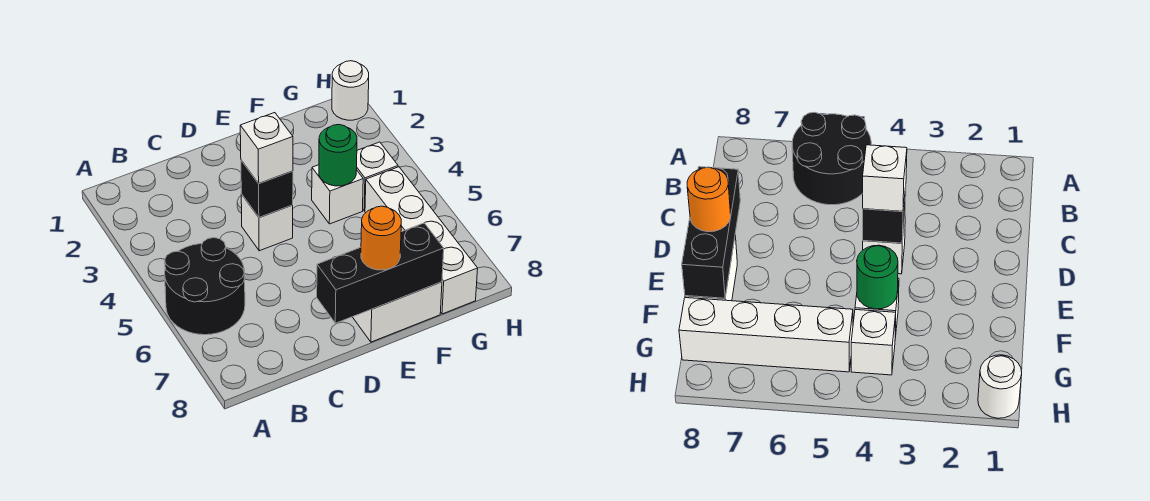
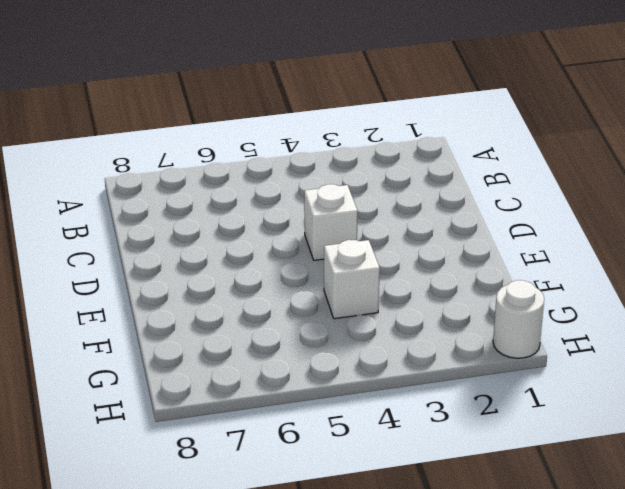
none -> black round brick A5:B6 level 1
none -> white brick E8:F8 level 1
none -> white brick G4 level 1

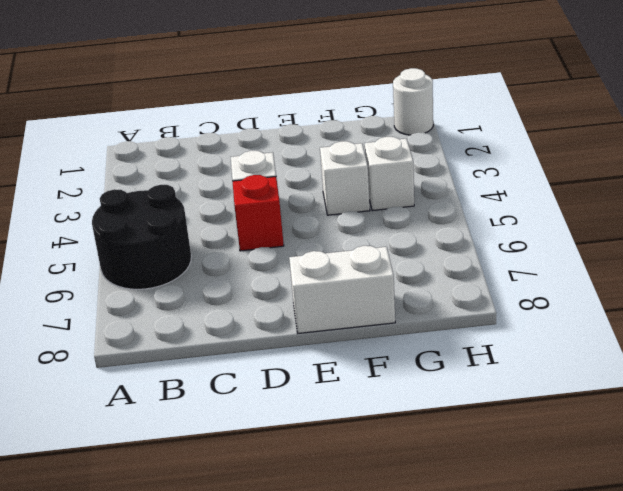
red brick D5 level 1 -> none
none -> white brick G5:G8 level 1
none -> black brick D4 level 2
none -> black brick D8:F8 level 2

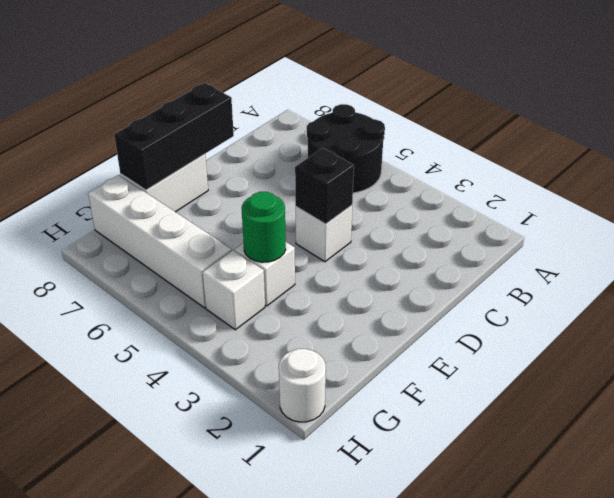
none -> white brick D4 level 3
none -> orange round brick E8 level 3

